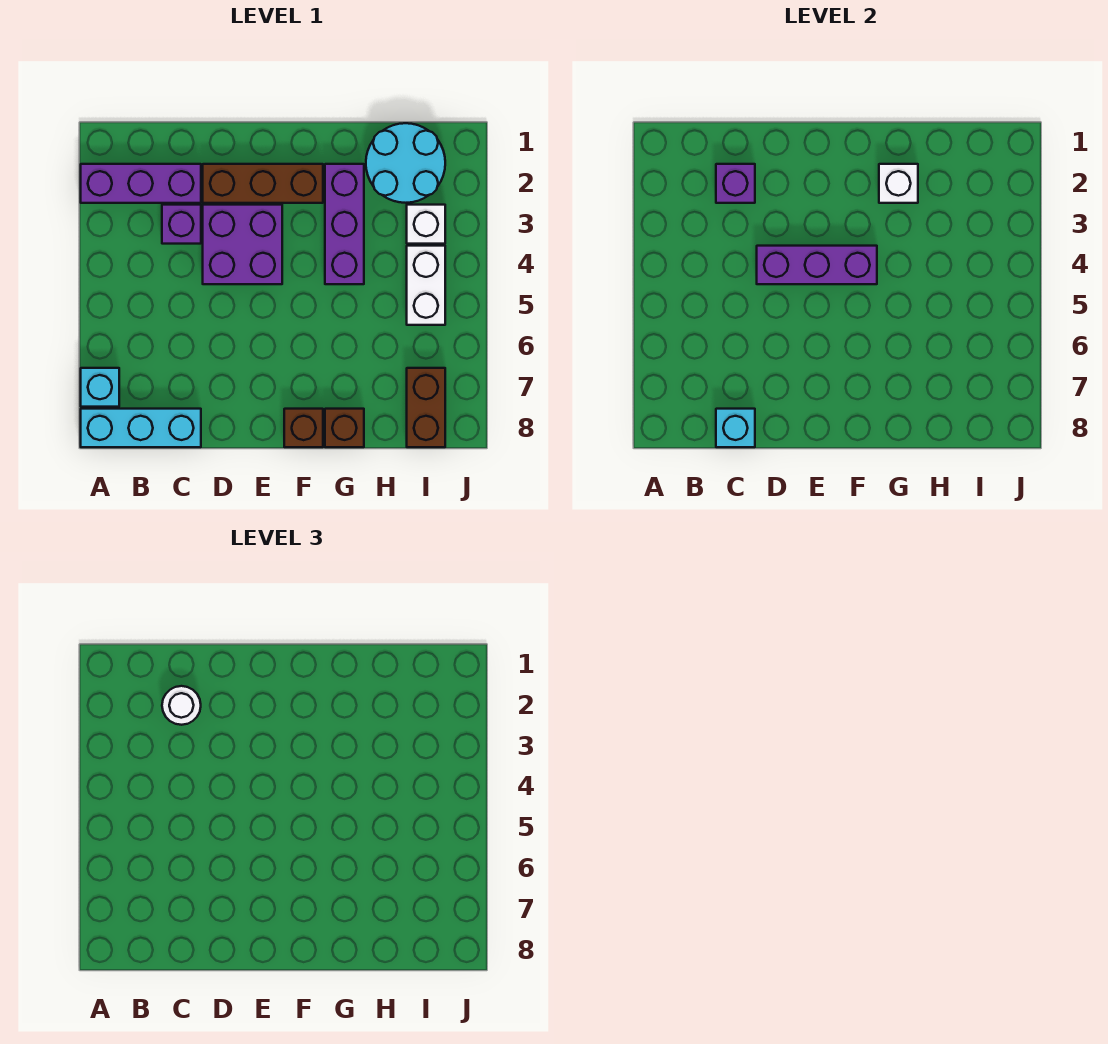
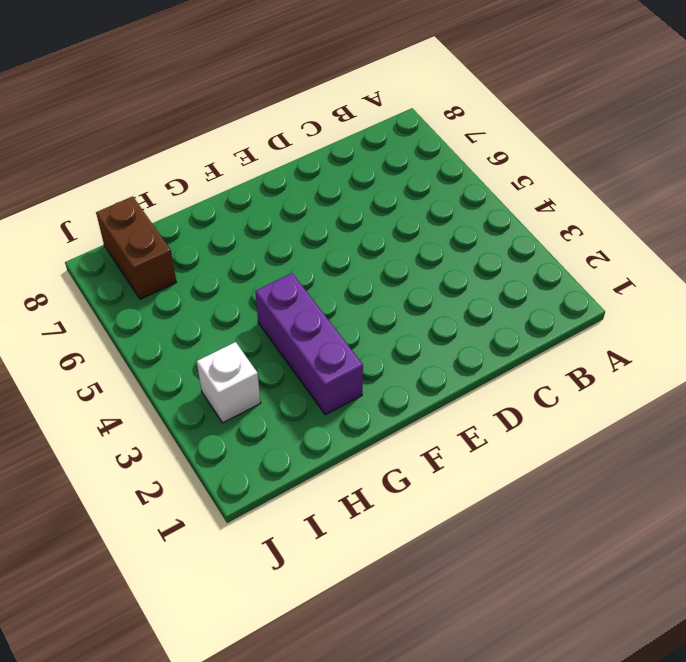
none -> purple brick A2:C2 level 1
none -> cyan brick A7 level 1
none -> cyan brick A8:C8 level 1

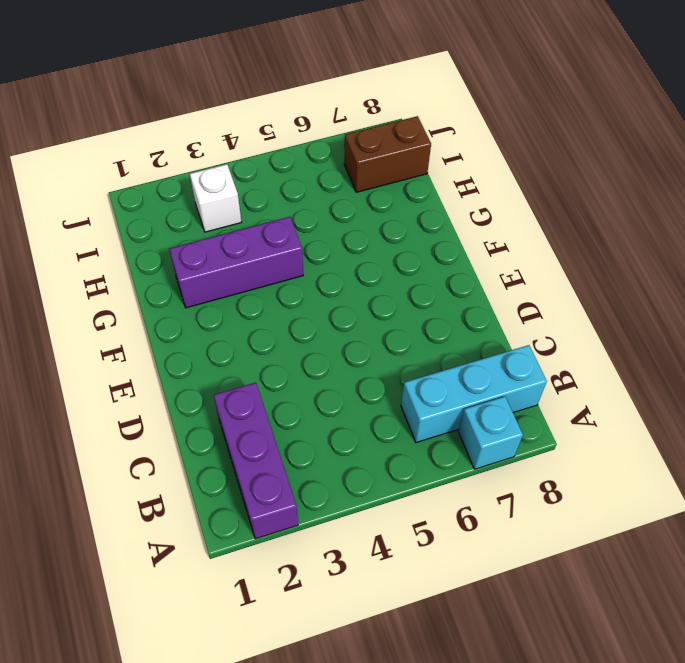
cyan brick B6:B8 level 1 -> cyan brick A8:C8 level 1
none -> purple brick C3 level 1
none -> brown brick D2:F2 level 1
none -> purple brick D3:E4 level 1

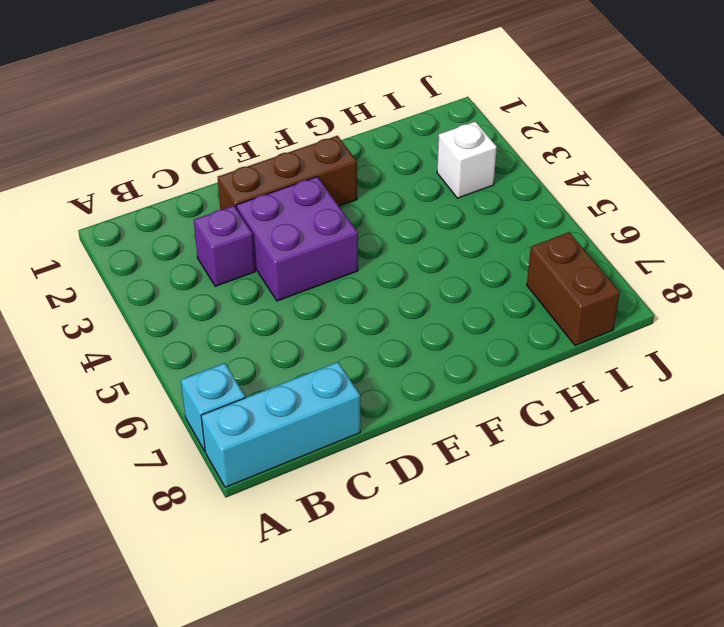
none -> purple brick A2:C2 level 1
none -> brown brick F8 level 1
none -> purple brick G2:G4 level 1

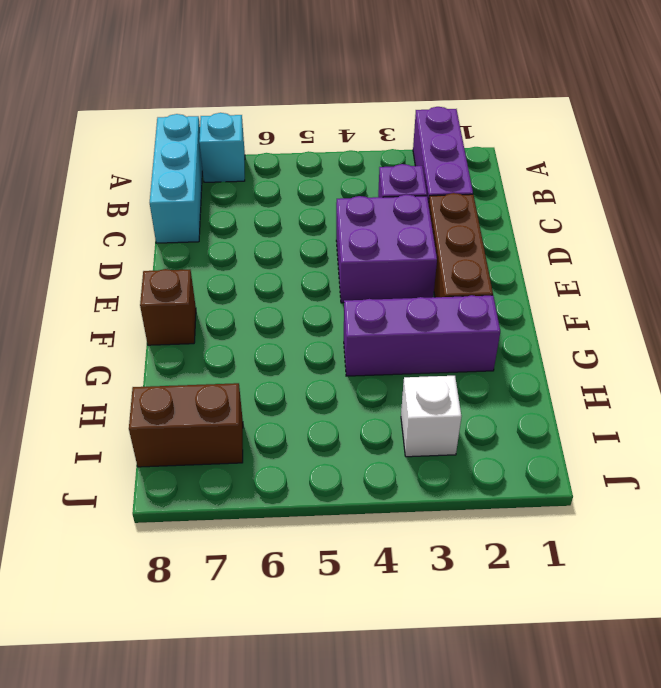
none -> brown brick G8 level 1
none -> cyan round brick H1:I2 level 1
none -> white brick I4:I5 level 1

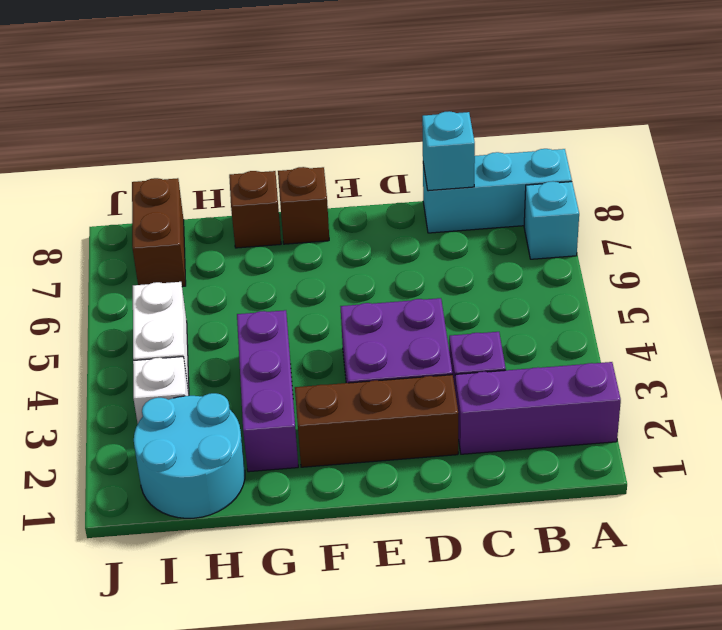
none -> purple brick C2 level 2
none -> purple brick D4:F4 level 2
none -> white brick G2 level 2

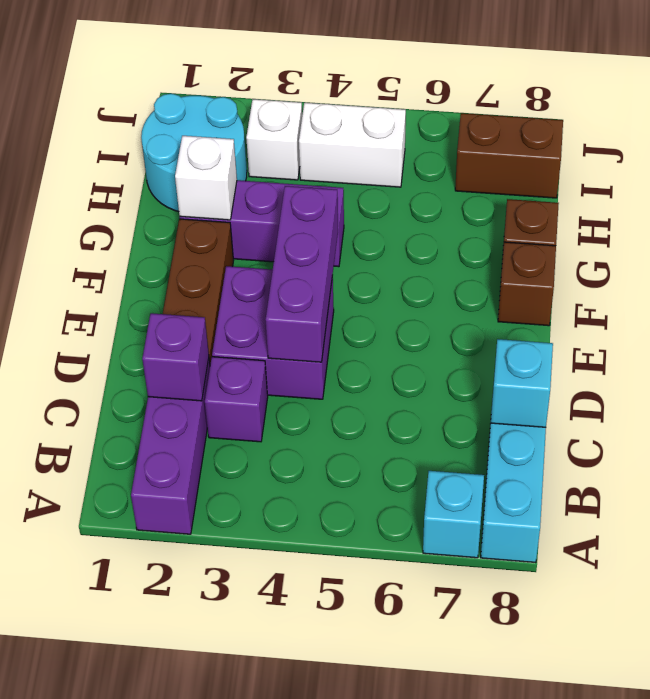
none -> white round brick C2 level 3

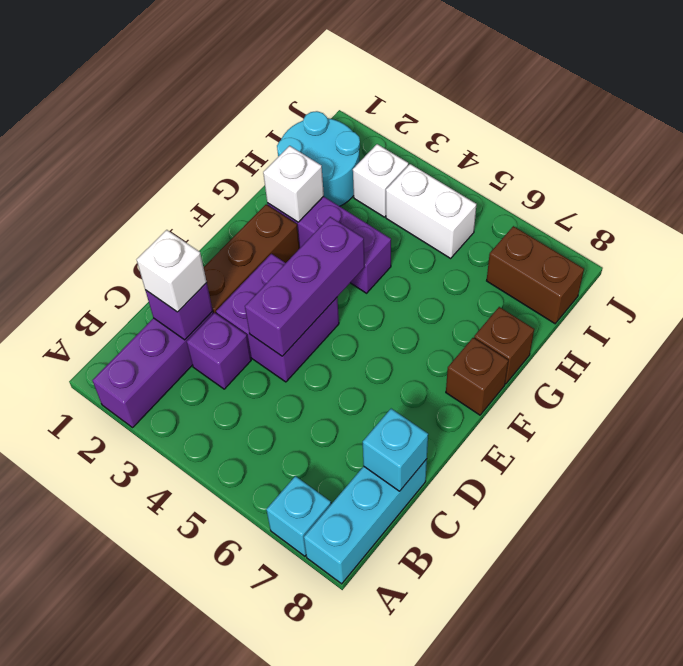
white brick C2 level 3 -> white round brick C2 level 3

